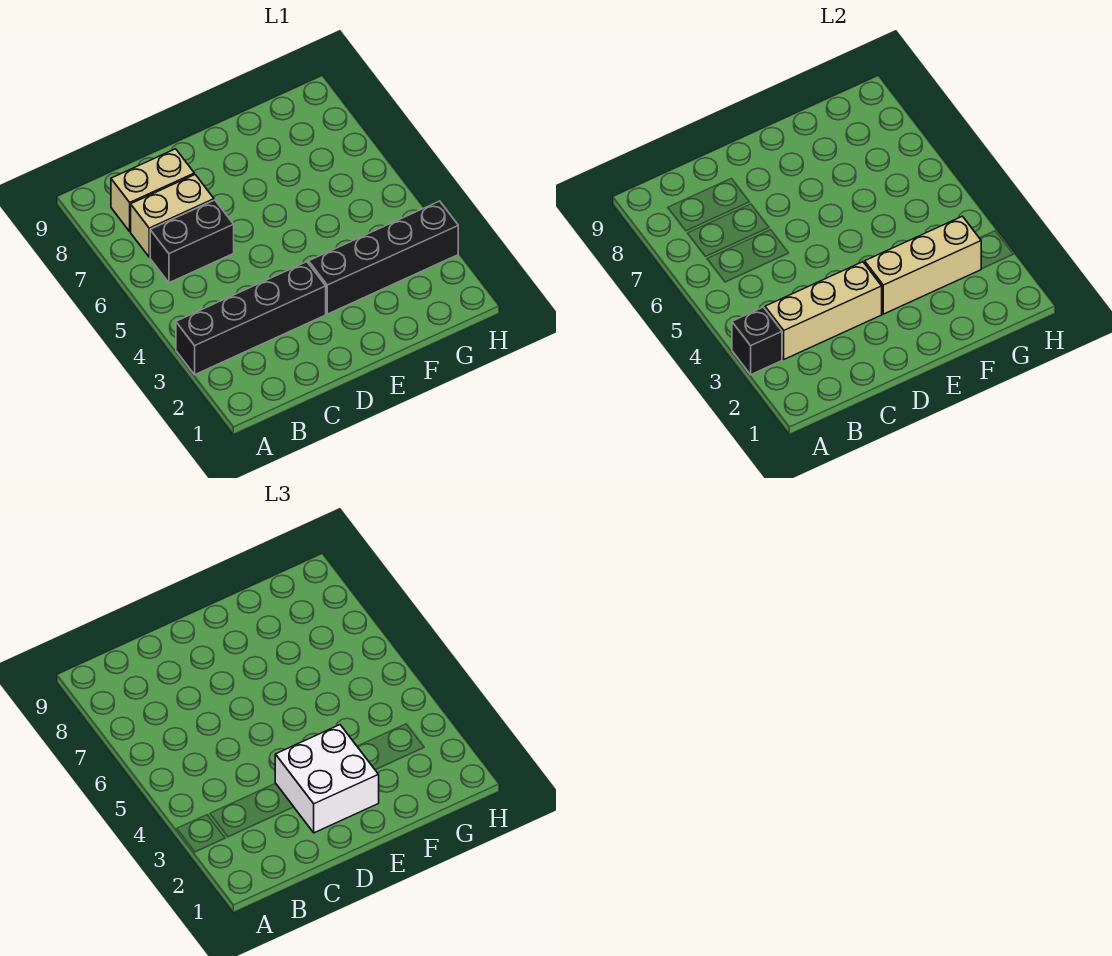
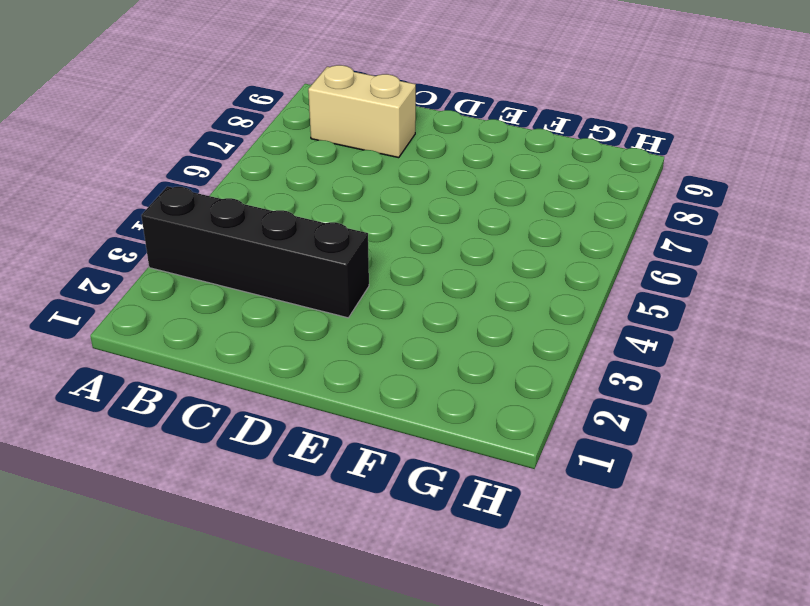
none -> black brick B6:C6 level 1
none -> tan brick B7:C7 level 1

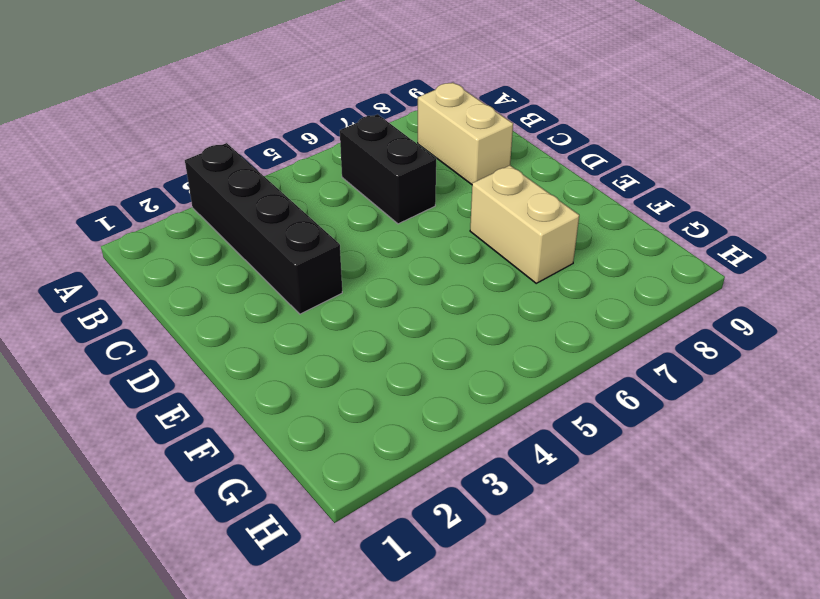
tan brick E7:F7 level 1 -> tan brick B7:C7 level 1
none -> black brick E3:H3 level 1
none -> black brick A3 level 2

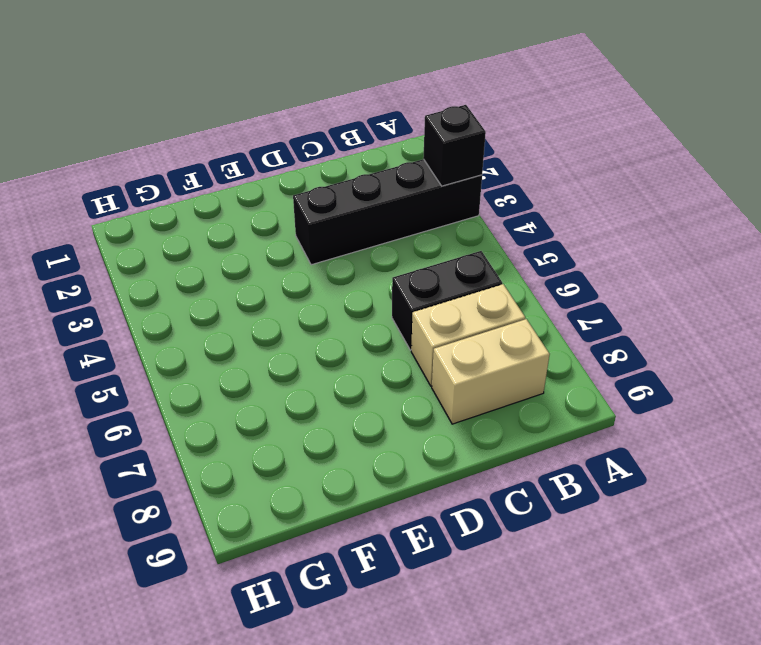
none -> black brick E3:H3 level 1
none -> tan brick B3:D3 level 2

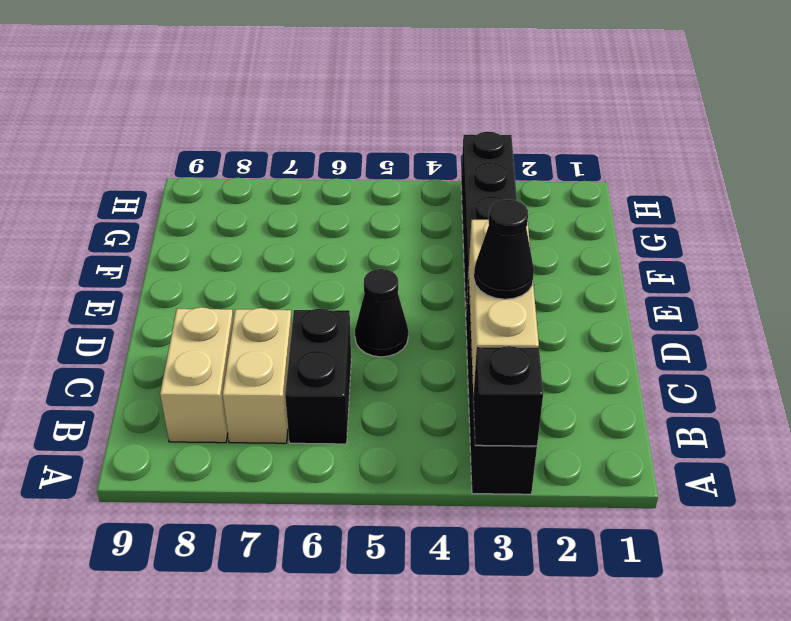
black cone C3 level 3 -> none
black cone D5 level 1 -> none
none -> tan brick E3:G3 level 2
none -> white brick D2:E3 level 3

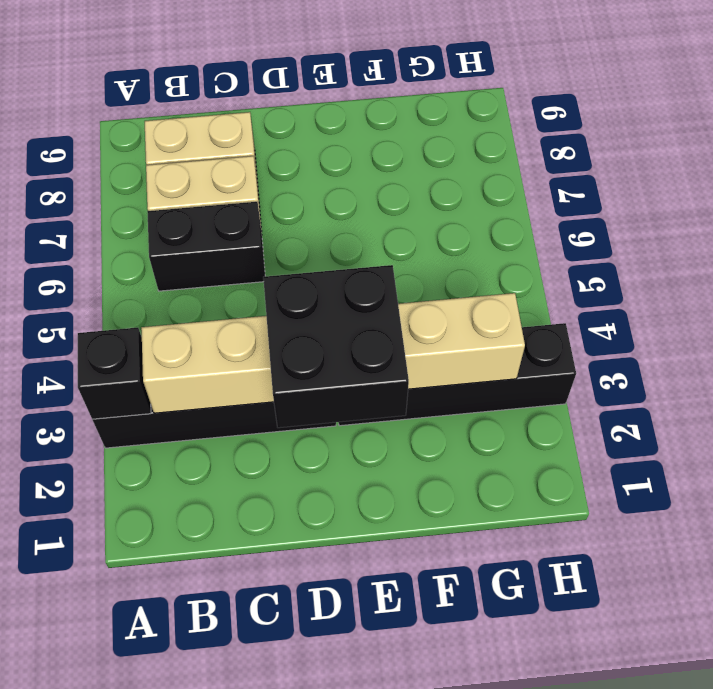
black brick D2:E3 level 3 -> white brick D2:E3 level 3

